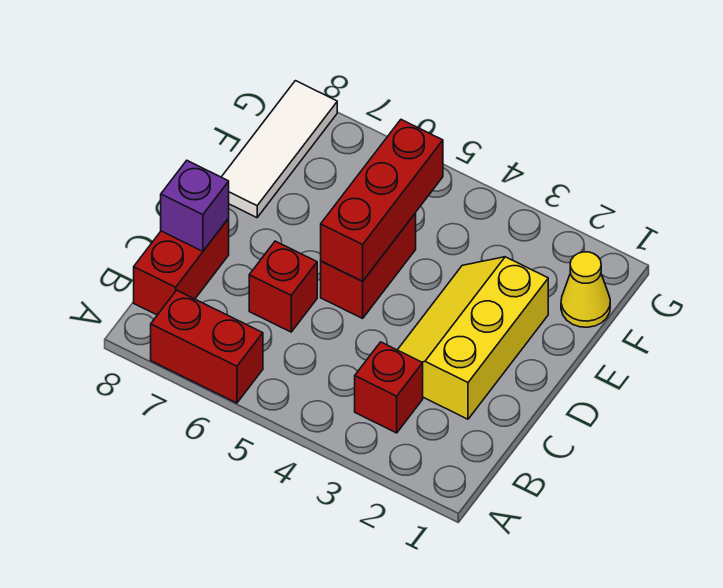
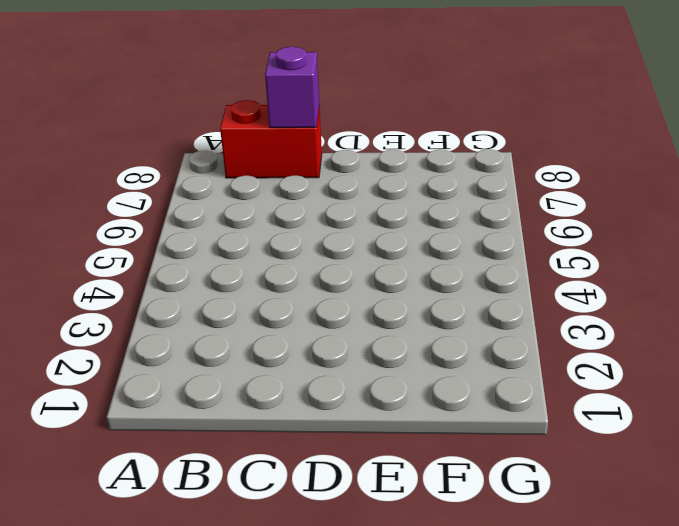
none -> red brick A6:A7 level 1
none -> red brick B3 level 1

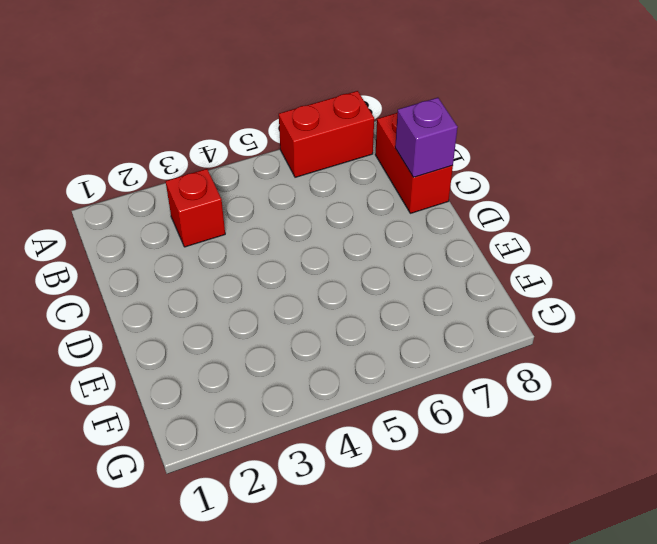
none -> yellow slope C2:E3 level 1 top 2
none -> red brick C6 level 1

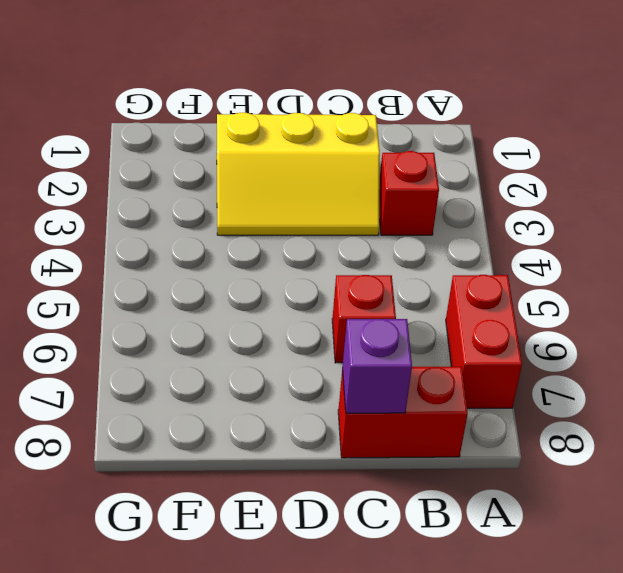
none -> red brick D5:E5 level 1
none -> white tile E8:G8 level 1

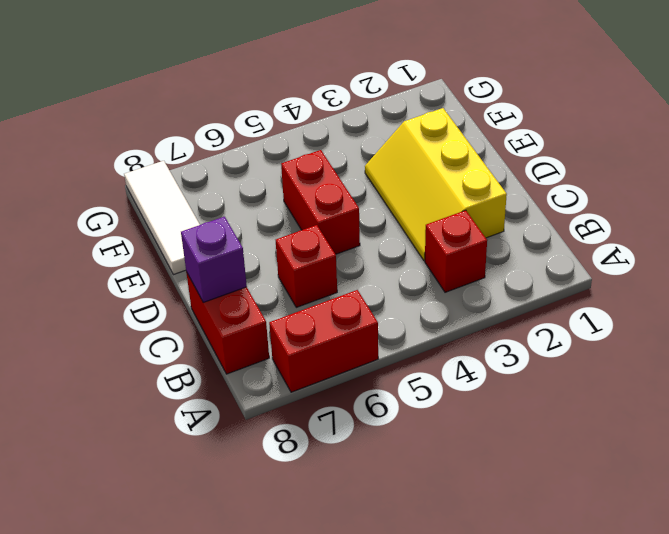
none -> yellow cone F1 level 1
none -> red brick D5:F5 level 2

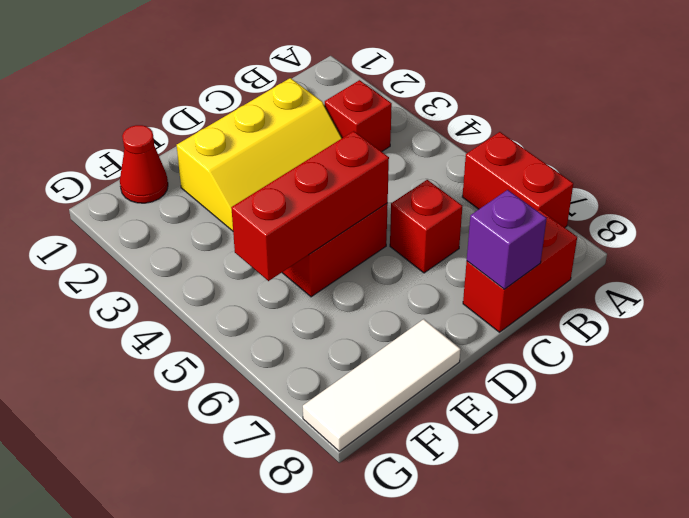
red cone F1 level 1 -> yellow cone F1 level 1

